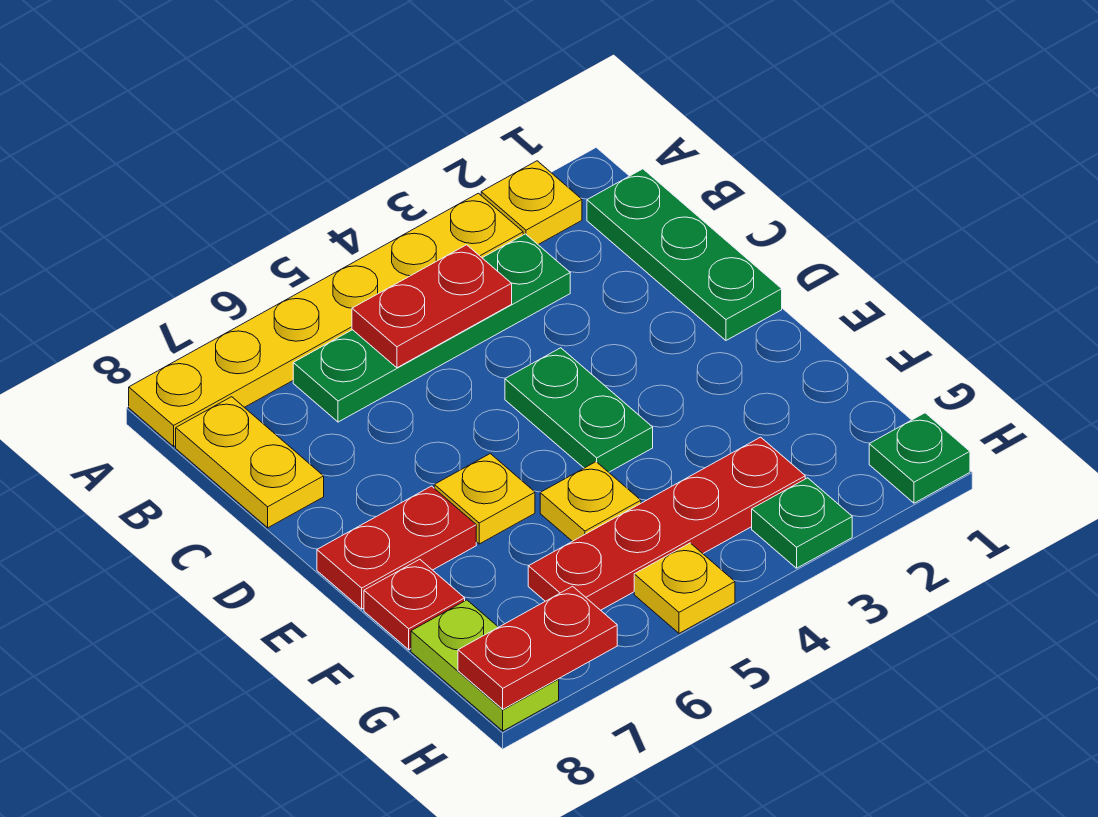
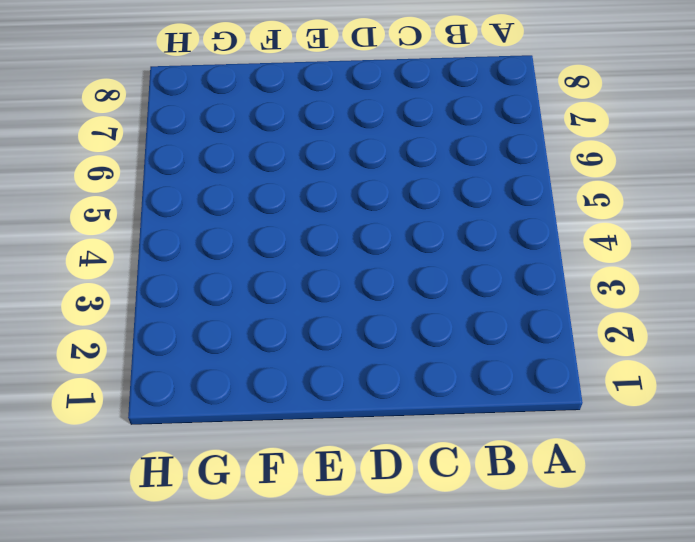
none -> yellow plate A2 level 1
none -> yellow plate A3:A8 level 1
none -> green plate B1:D1 level 1

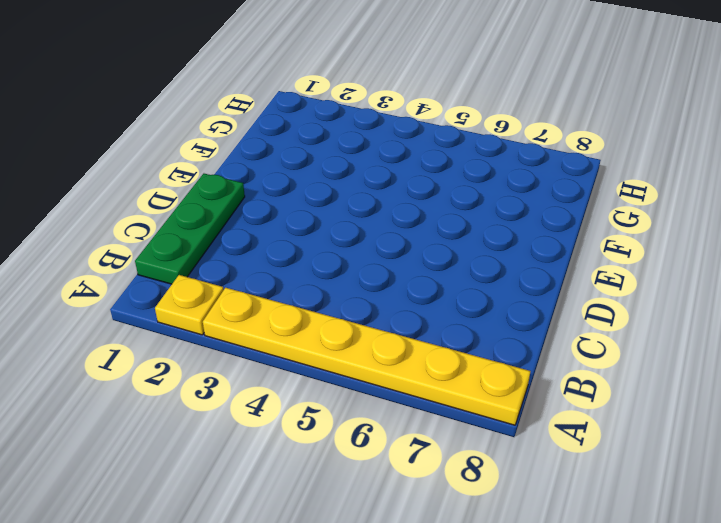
none -> green plate B3:B6 level 1
none -> yellow plate B8:C8 level 1
none -> green plate D4:E4 level 1

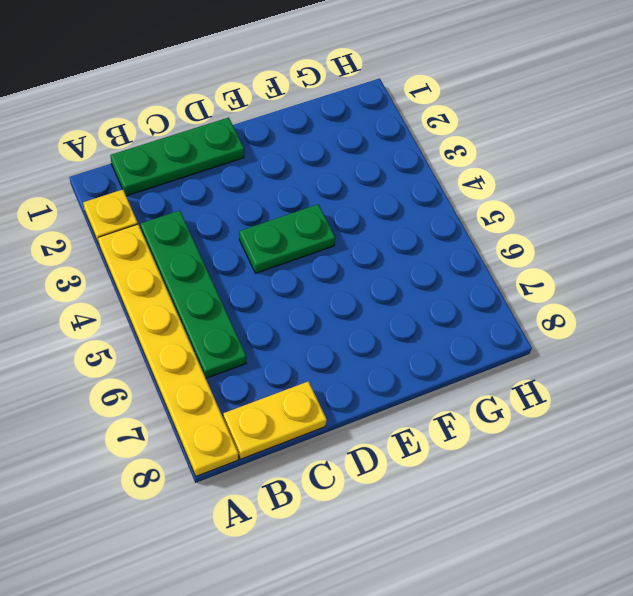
none -> yellow plate E6 level 1
none -> red plate E7:E8 level 1
none -> yellow plate F5 level 1

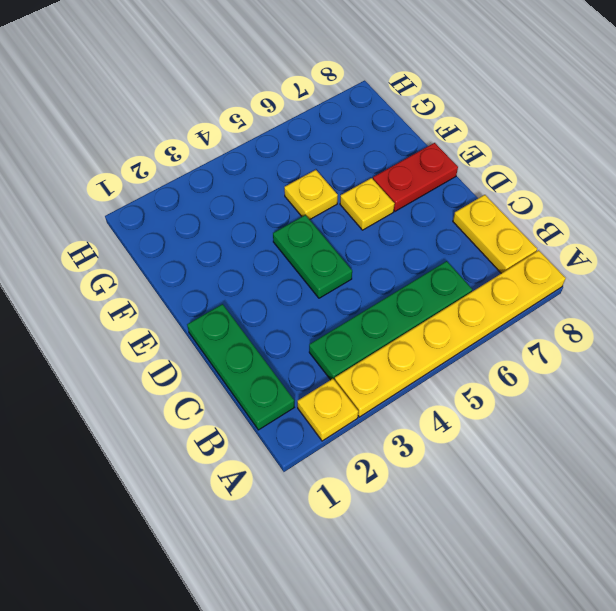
none -> red plate F8 level 1
none -> red plate G3:G6 level 1
none -> lime plate G8:H8 level 1

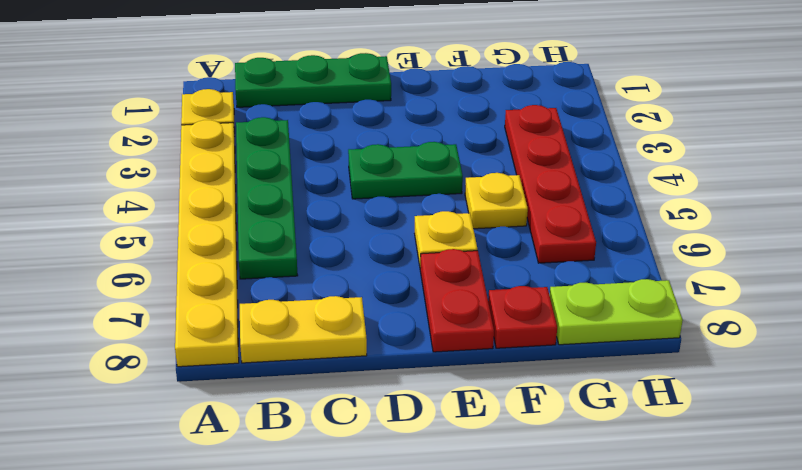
none -> green plate H1 level 1
none -> green plate H3 level 1
none -> yellow plate H5 level 1

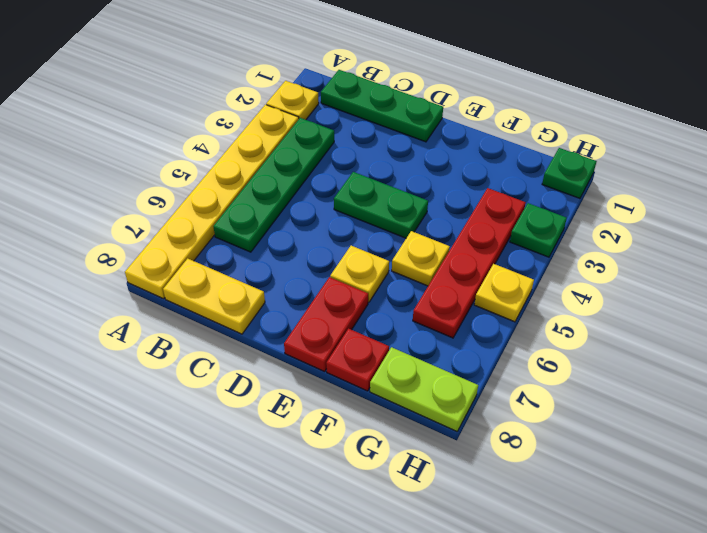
none -> red plate B4:B5 level 2
none -> red plate H7:H8 level 2

